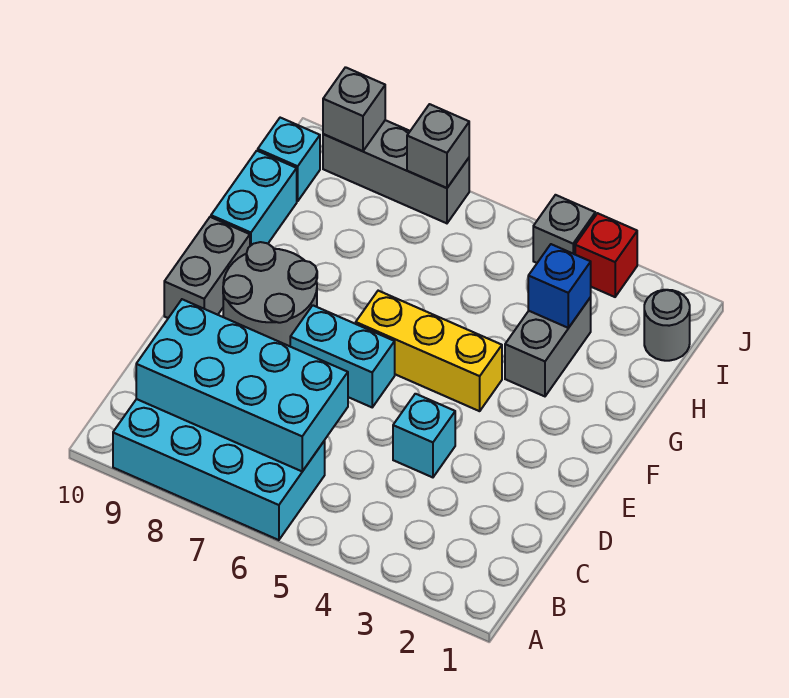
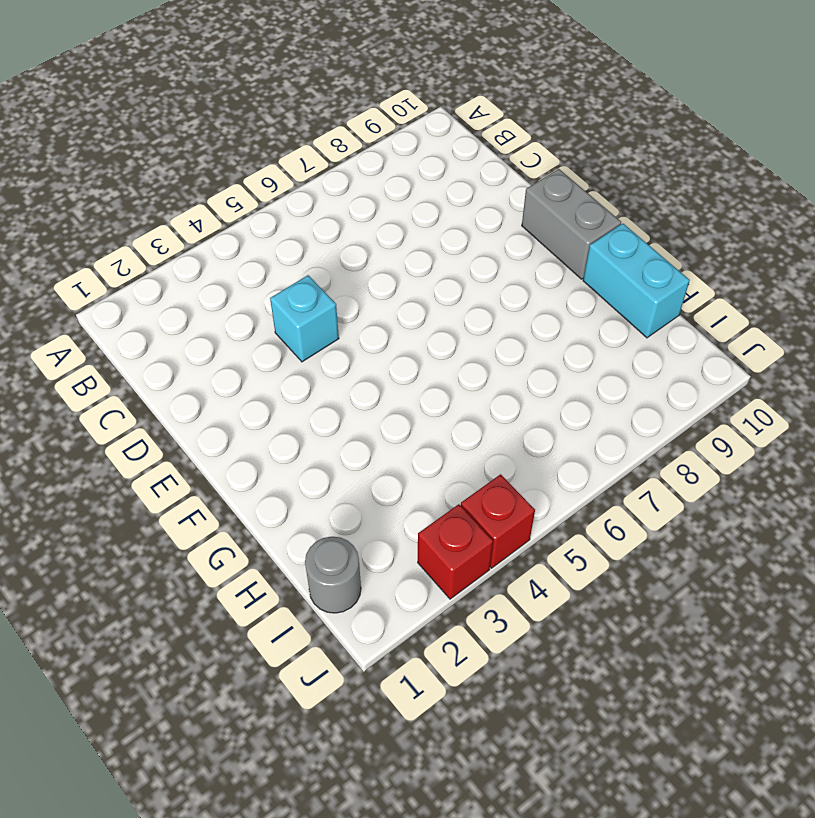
red brick J4 level 1 -> grey brick J4 level 1
none -> cyan brick A6:B9 level 1
none -> cyan brick E6:E7 level 1
none -> grey round brick E8:F9 level 1

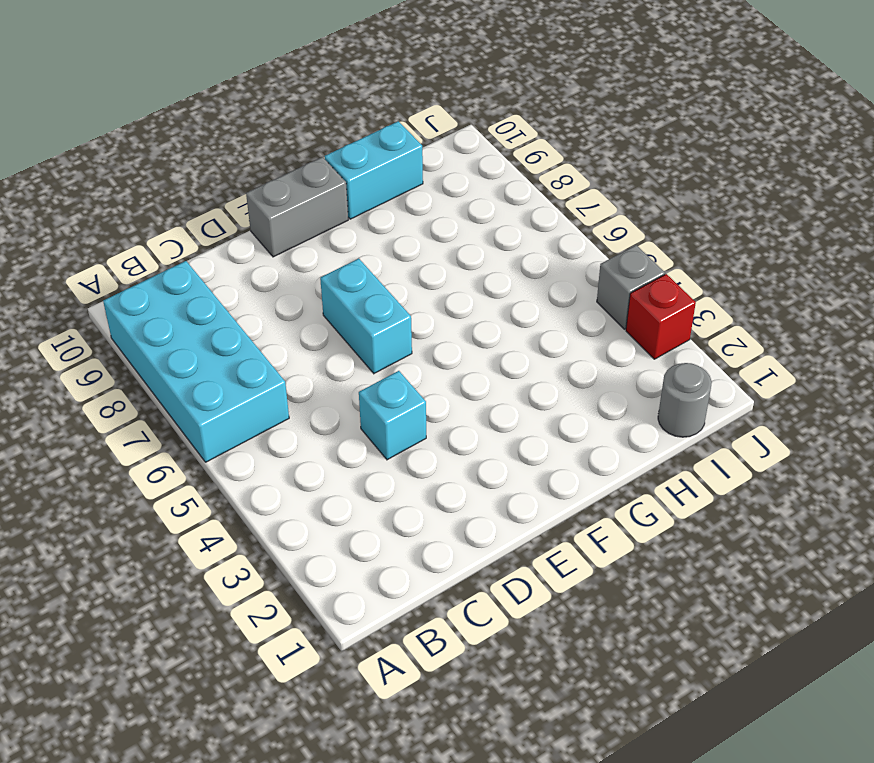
none -> grey round brick E8:F9 level 1
none -> yellow brick F4:F6 level 1
none -> grey brick G3:H3 level 1

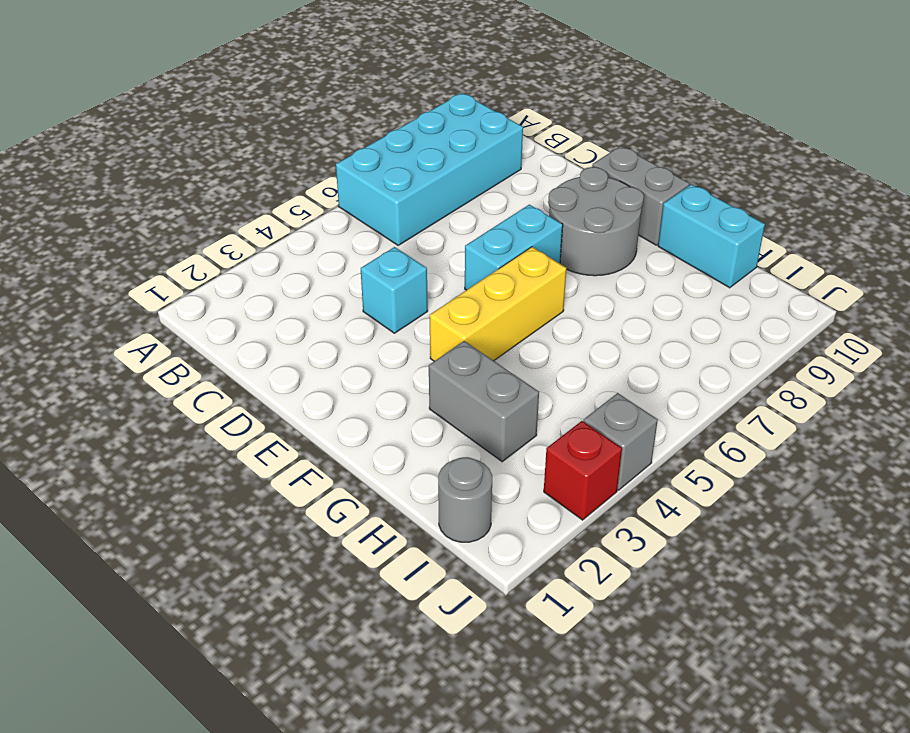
none -> cyan brick I10 level 1
none -> grey brick J7:J9 level 1
none -> cyan brick B6:C9 level 2

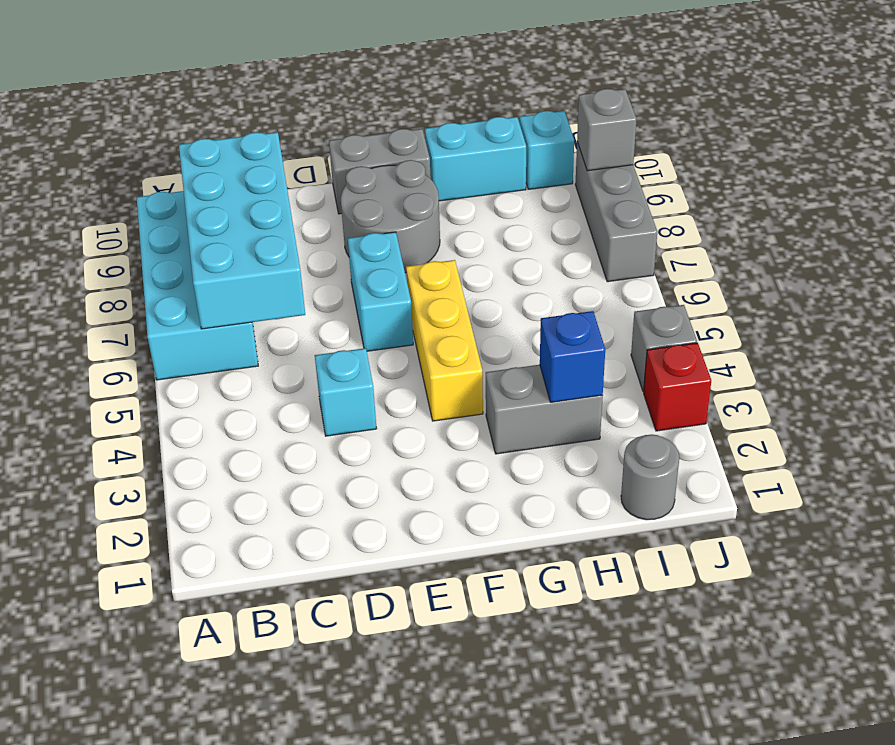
none -> grey brick J7 level 2

